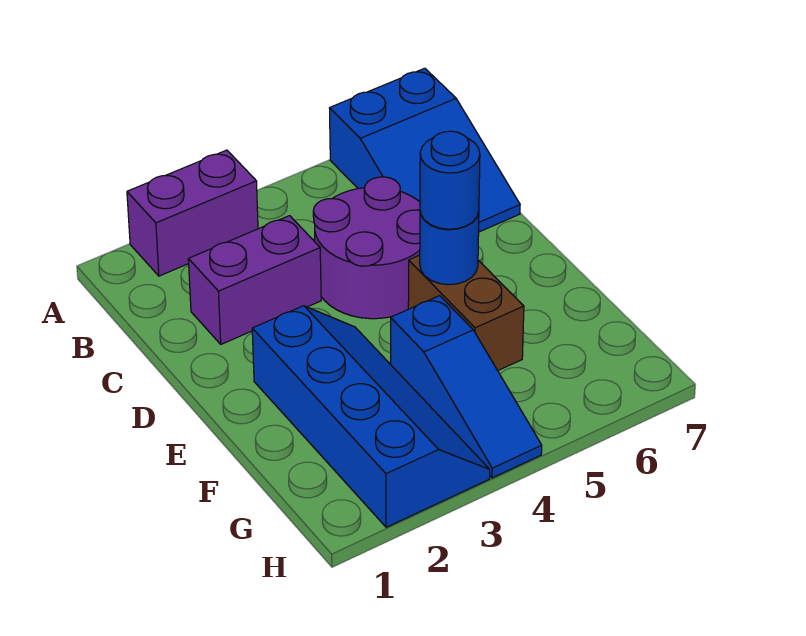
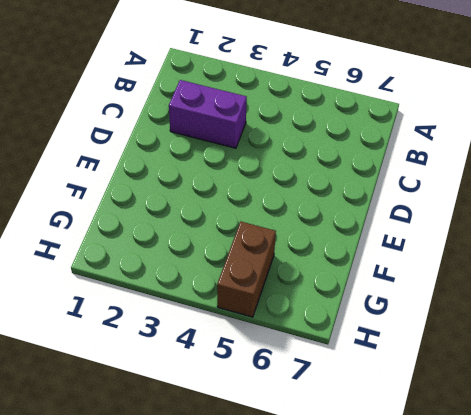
brown brick G5:H5 level 1 -> brown brick E5:F5 level 1
none -> purple brick A2:A3 level 1
none -> blue slope A6:C7 level 1 top A

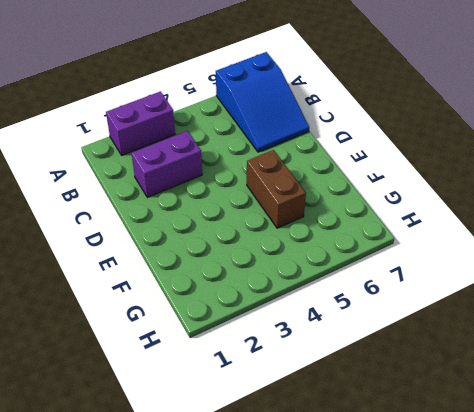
none -> purple round brick C4:D5 level 1
none -> blue slope E2:H3 level 1 top 2

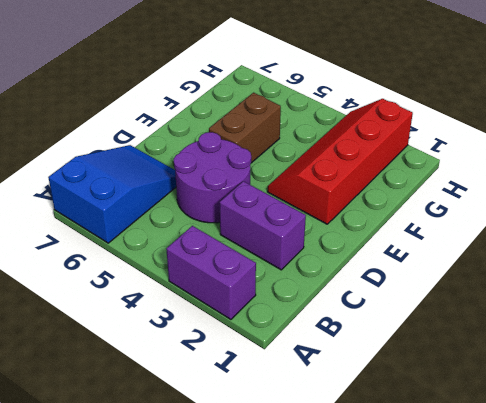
red slope E2:H3 level 1 top 2 -> blue slope E2:H3 level 1 top 2
none -> blue slope F4:H4 level 1 top F
none -> blue round brick E5 level 2

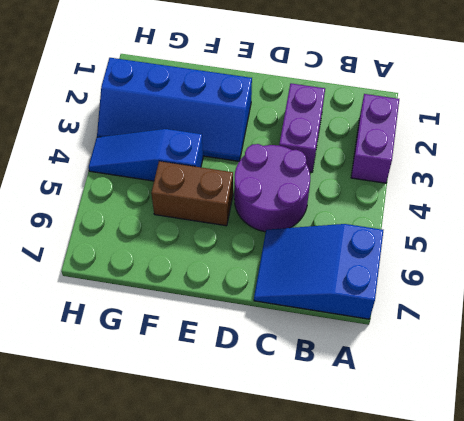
none -> blue round brick E5 level 2
none -> blue round brick E5 level 3

